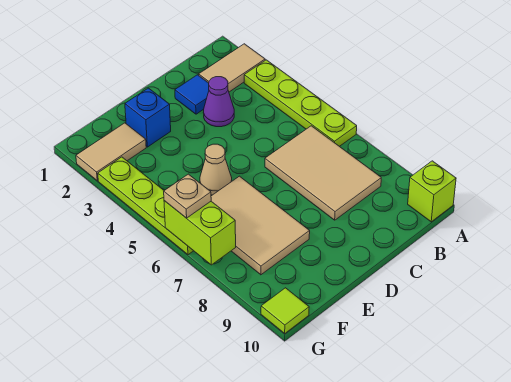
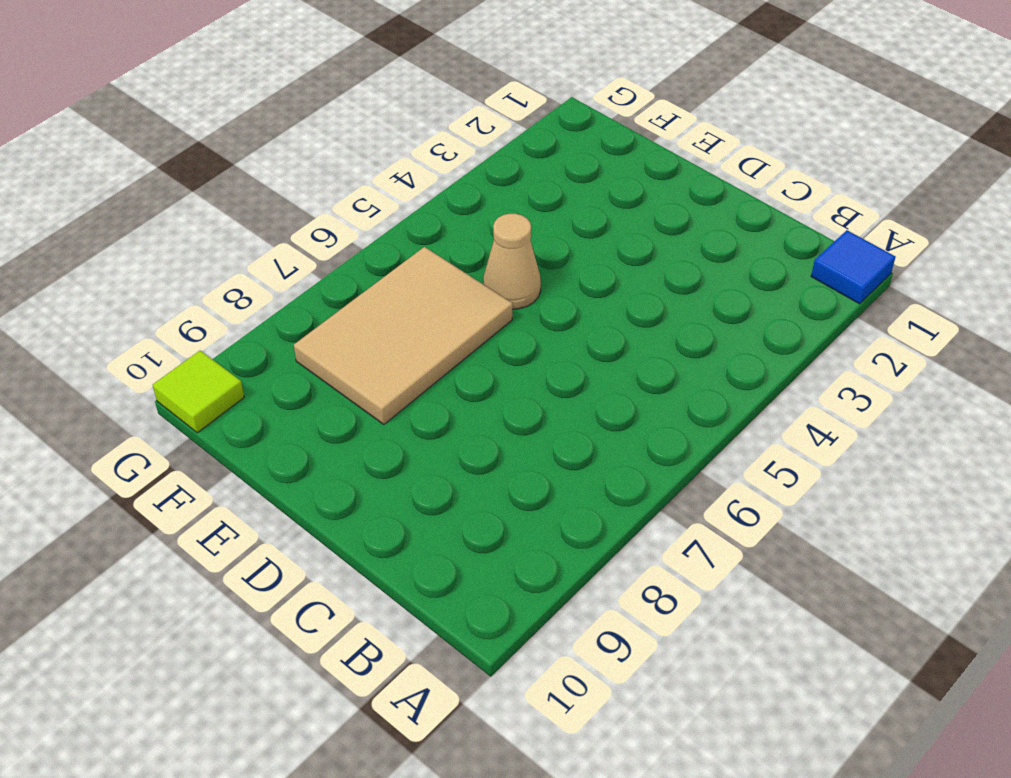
blue tile A1 level 1 -> blue tile C2 level 1
none -> tan tile A2:B2 level 1
none -> lime plate A3:A6 level 1
none -> lime brick A10 level 1

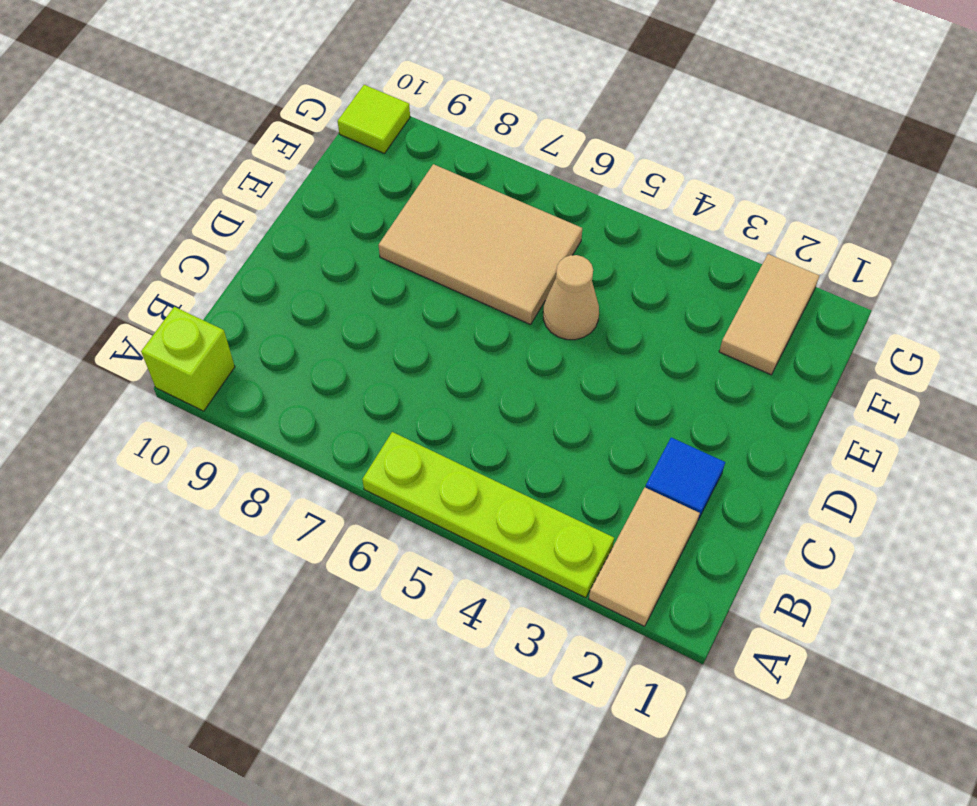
none -> tan tile B6:C8 level 1
none -> purple cone C3 level 1
none -> blue brick E2 level 1

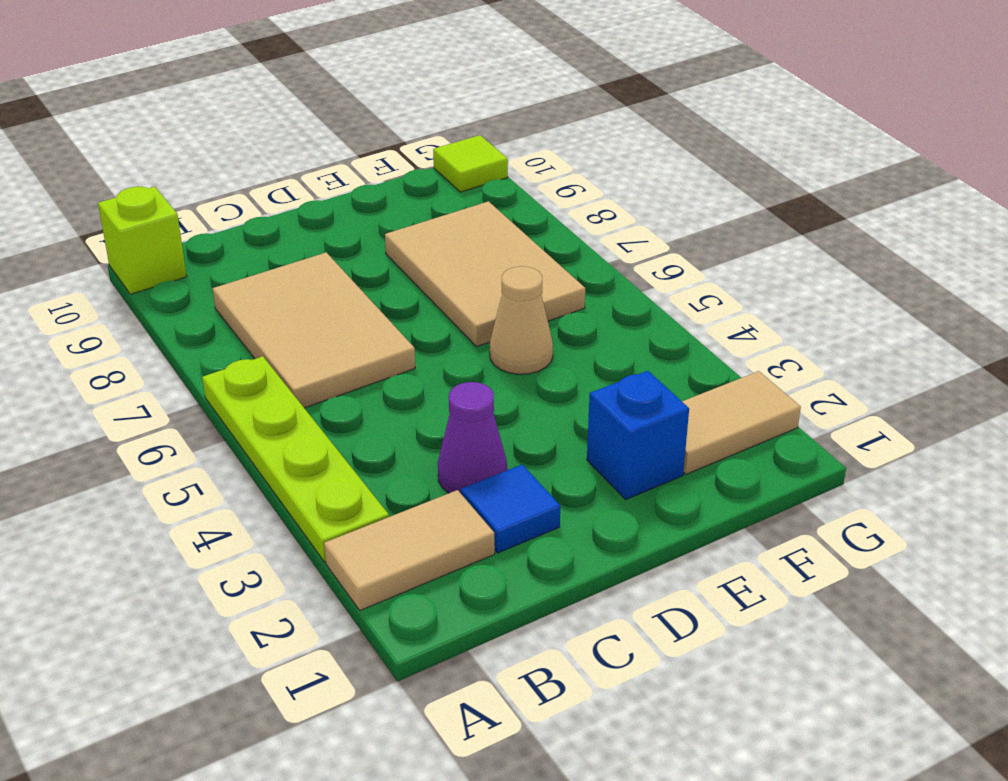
none -> lime plate G3:G6 level 1
none -> lime brick G6:G7 level 2
none -> tan plate G6 level 3

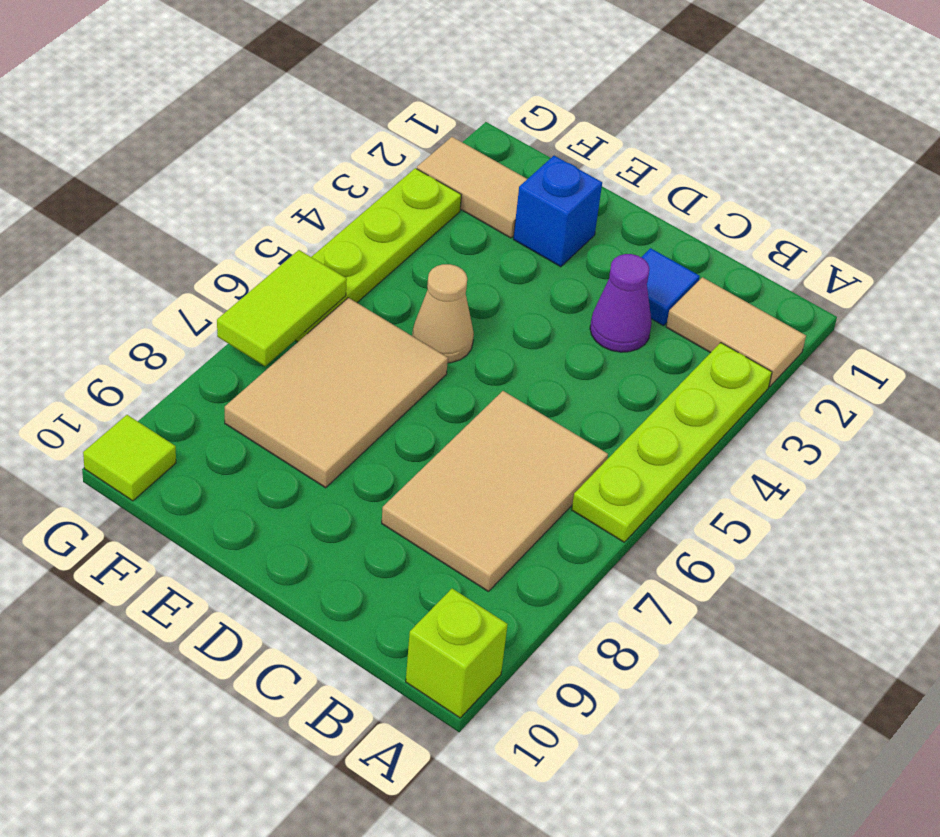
lime tile G6:G7 level 2 -> lime brick G6:G7 level 2
none -> tan plate G6 level 3

